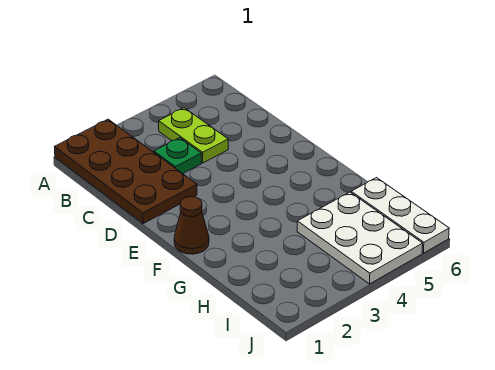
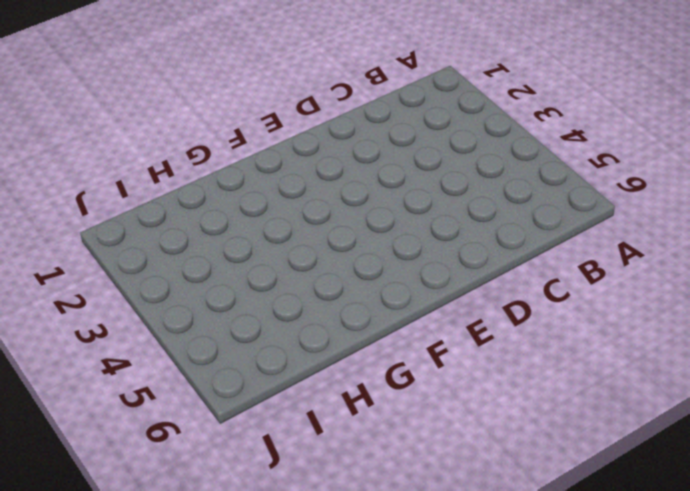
none -> brown plate A1:D2 level 1
none -> lime plate B4:C4 level 1

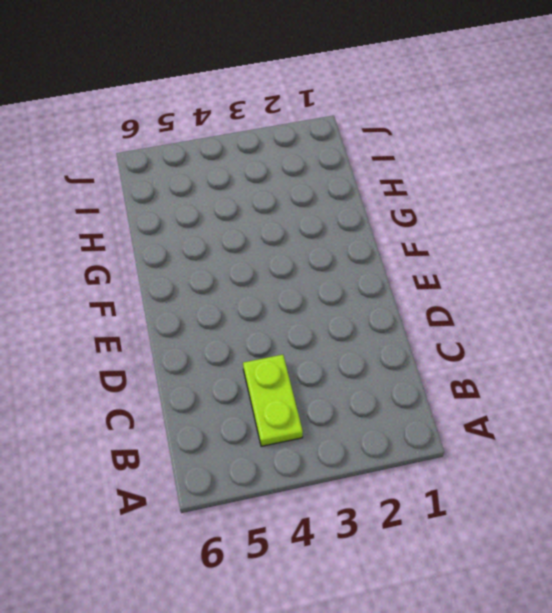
none -> brown plate A1:D2 level 1
none -> green plate C3 level 1

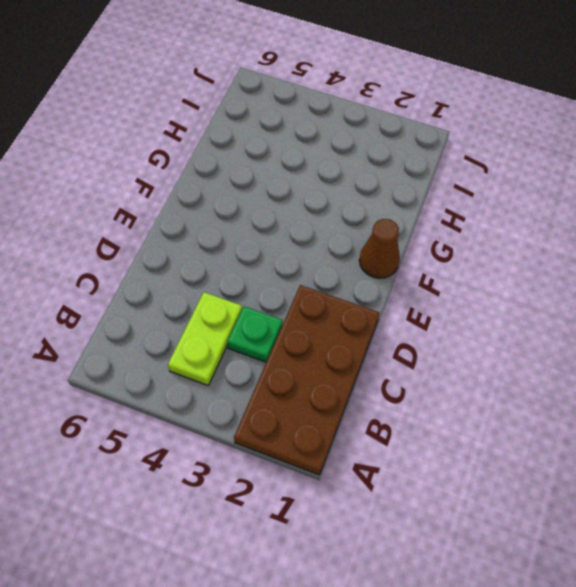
none -> white plate H4:J5 level 1
none -> white plate H6:J6 level 1

